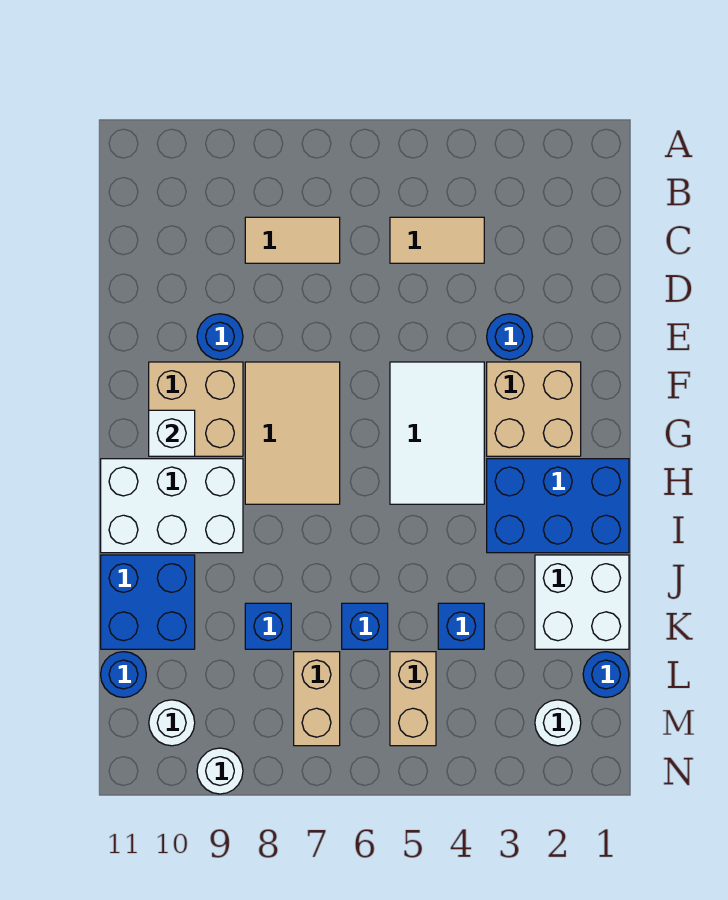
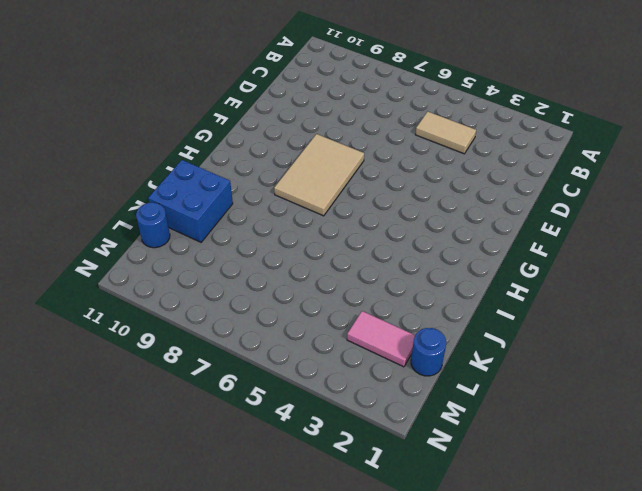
pink tile L2:L3 level 1 -> none
none -> tan tile C7:C8 level 1
none -> blue round brick E3 level 1
none -> blue round brick E9 level 1

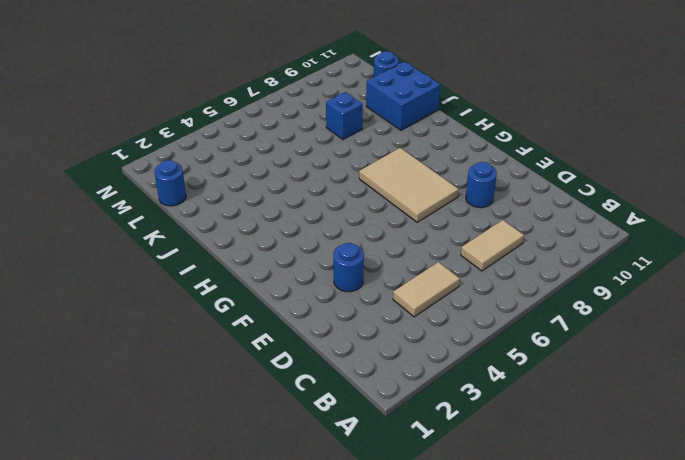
none -> tan brick F2:G3 level 1
none -> white tile F4:H5 level 1
none -> tan brick F9:G10 level 1

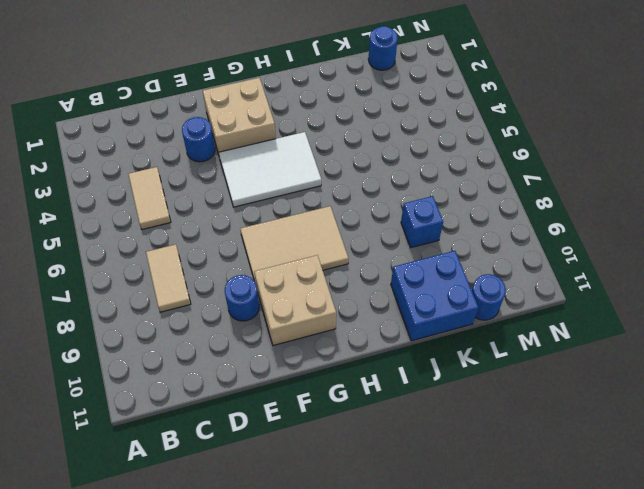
none -> blue brick H1:I3 level 1
none -> white brick H9:I11 level 1
none -> white brick J1:K2 level 1

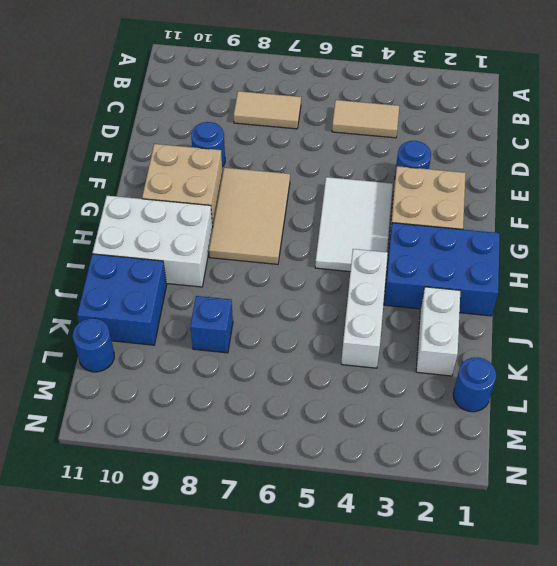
white brick I4:K4 level 1 -> blue brick K4 level 1
white brick J2:K2 level 1 -> white brick J1:K2 level 1
none -> blue brick K6 level 1
none -> tan brick L5:M5 level 1
none -> tan brick L7:M7 level 1

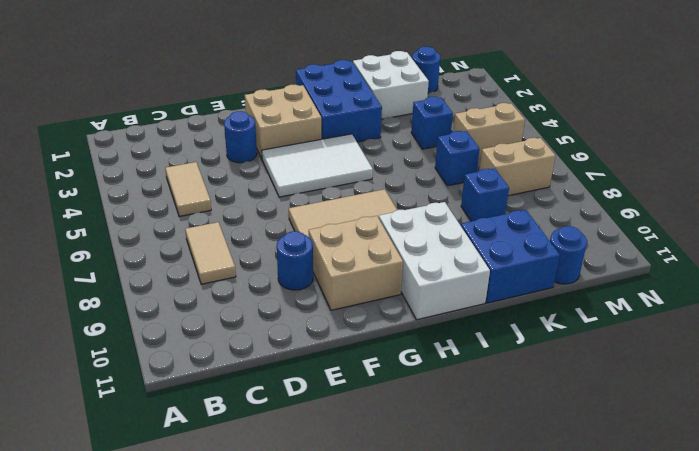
none -> white round brick M2 level 1
none -> white round brick M10 level 1
none -> white round brick N9 level 1

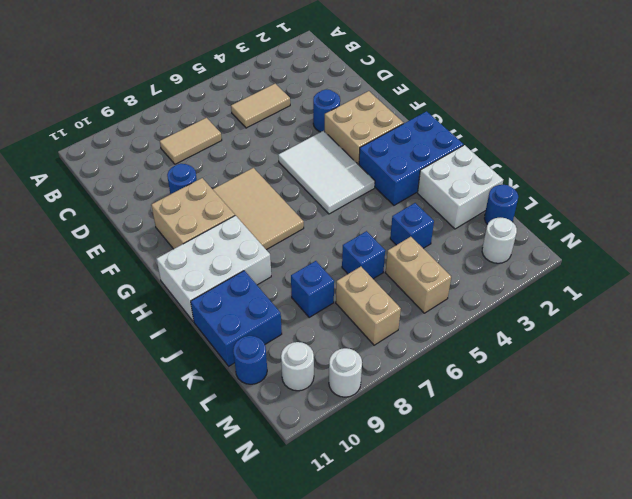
none -> white brick G10 level 2

